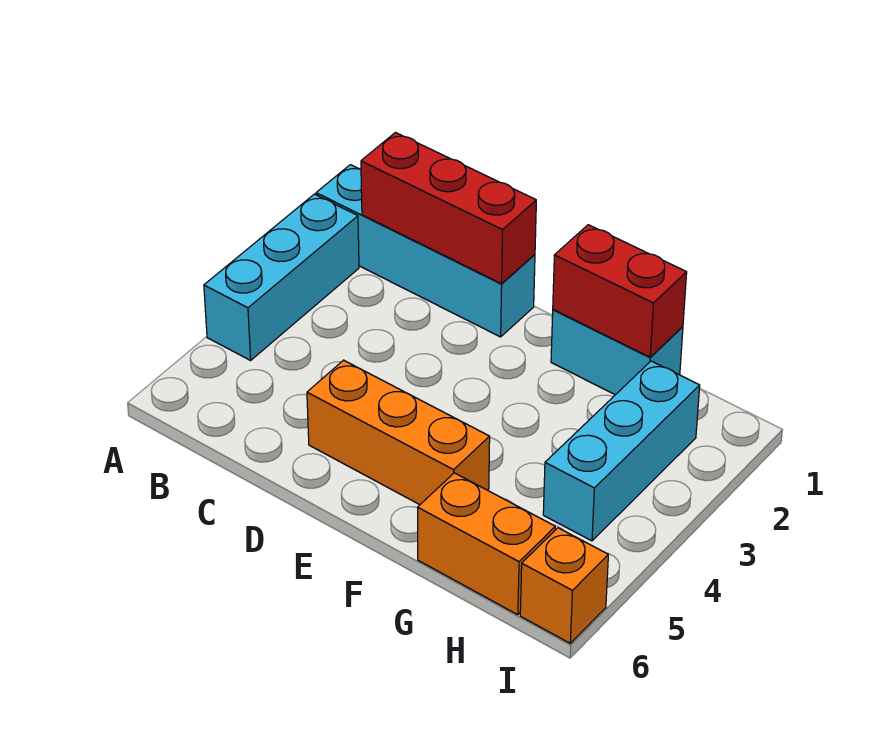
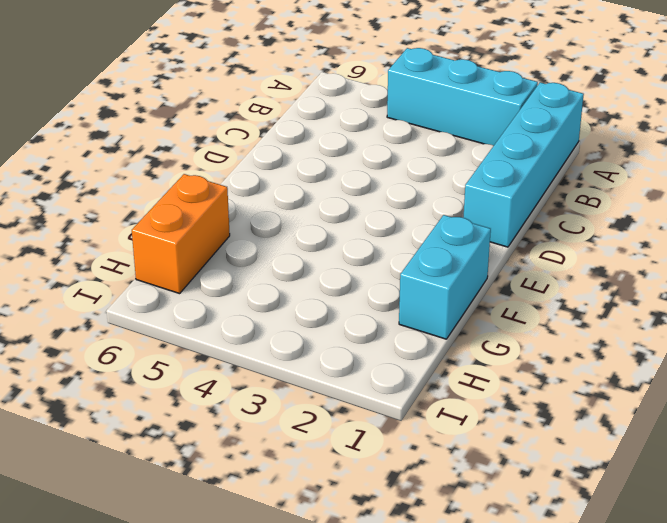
none -> orange brick D5:F5 level 1
none -> cyan brick H2:H4 level 1

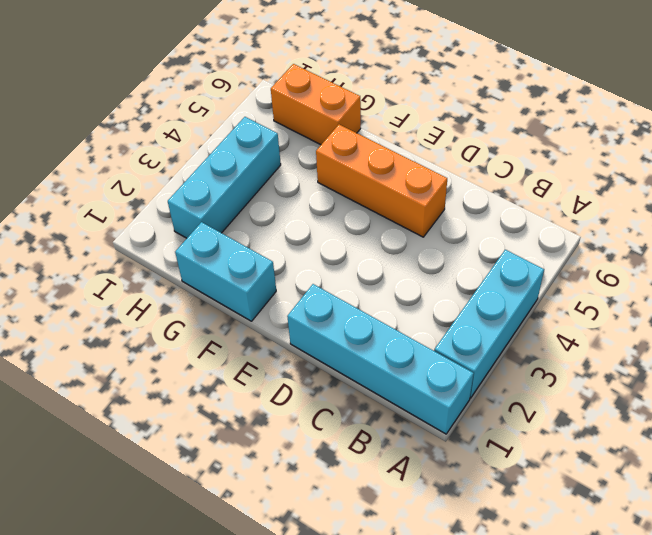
none -> orange brick I6 level 1
none -> red brick B1:D1 level 2

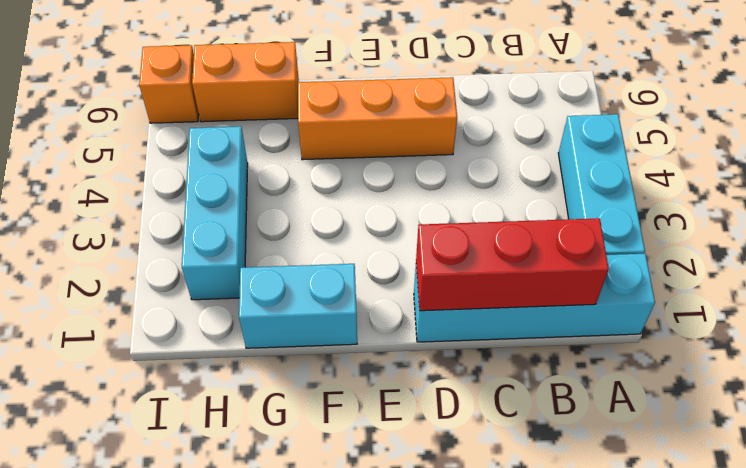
none -> red brick F1:G1 level 2

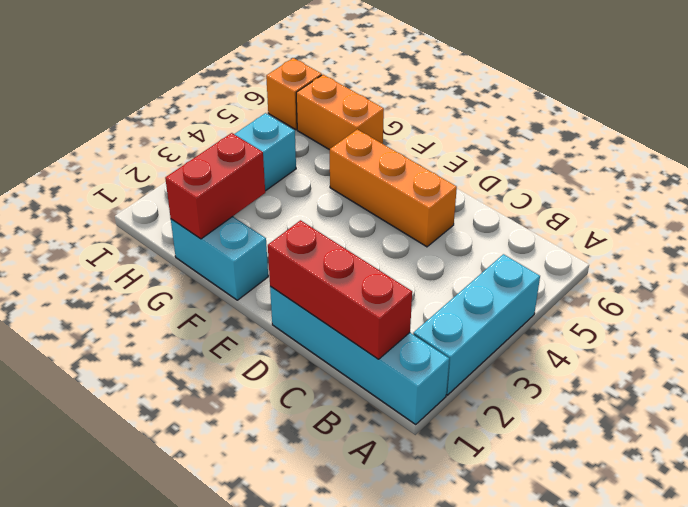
red brick G1:G2 level 2 -> red brick F1:G1 level 2

